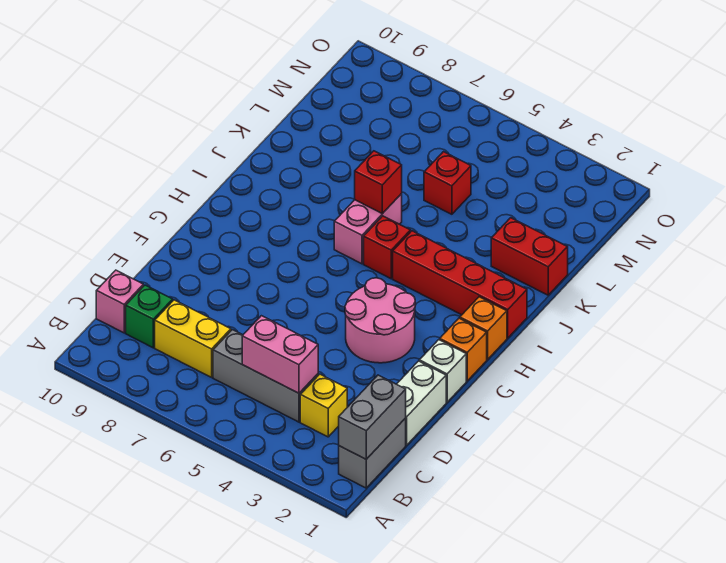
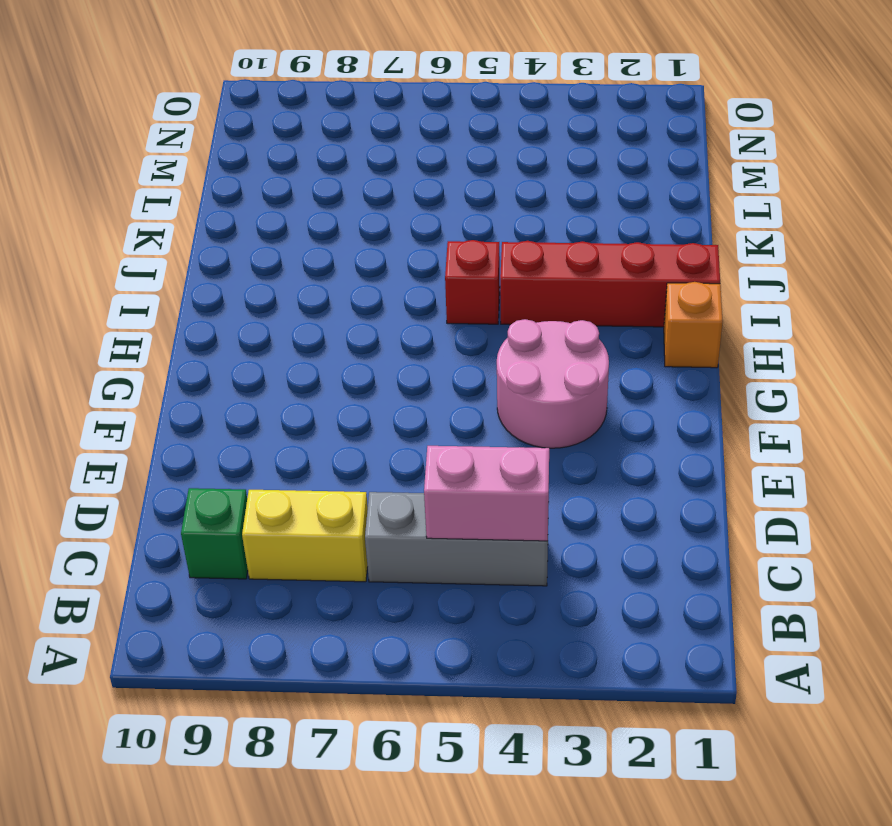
none -> grey brick B1:C1 level 1
none -> yellow brick C3 level 1
none -> pink brick C10 level 1

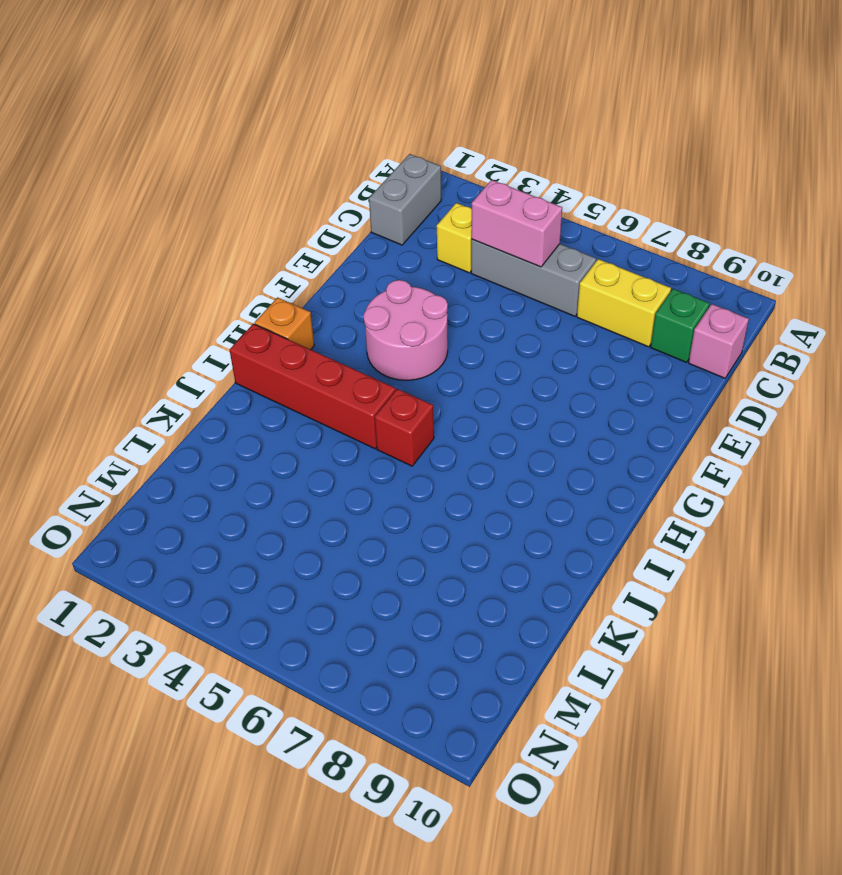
none -> white brick D1:E1 level 1
none -> white brick F1 level 1
none -> orange brick G1 level 1

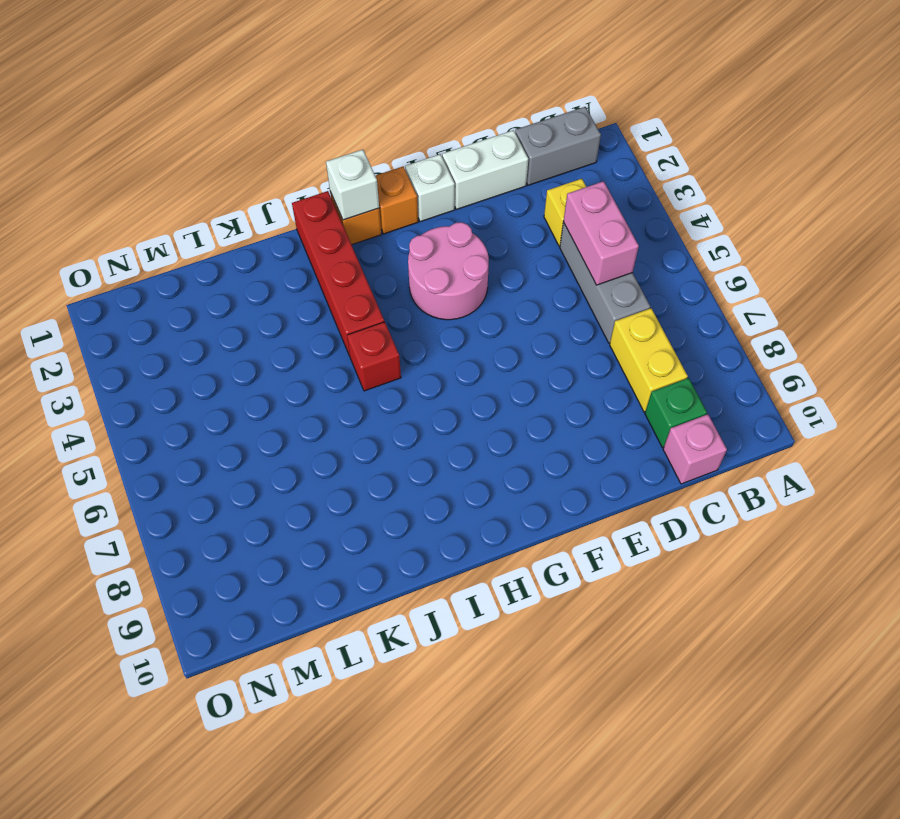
white brick H1 level 2 -> none
none -> pink brick I6:J6 level 1
none -> red brick K1:K2 level 1
none -> red brick L5 level 1

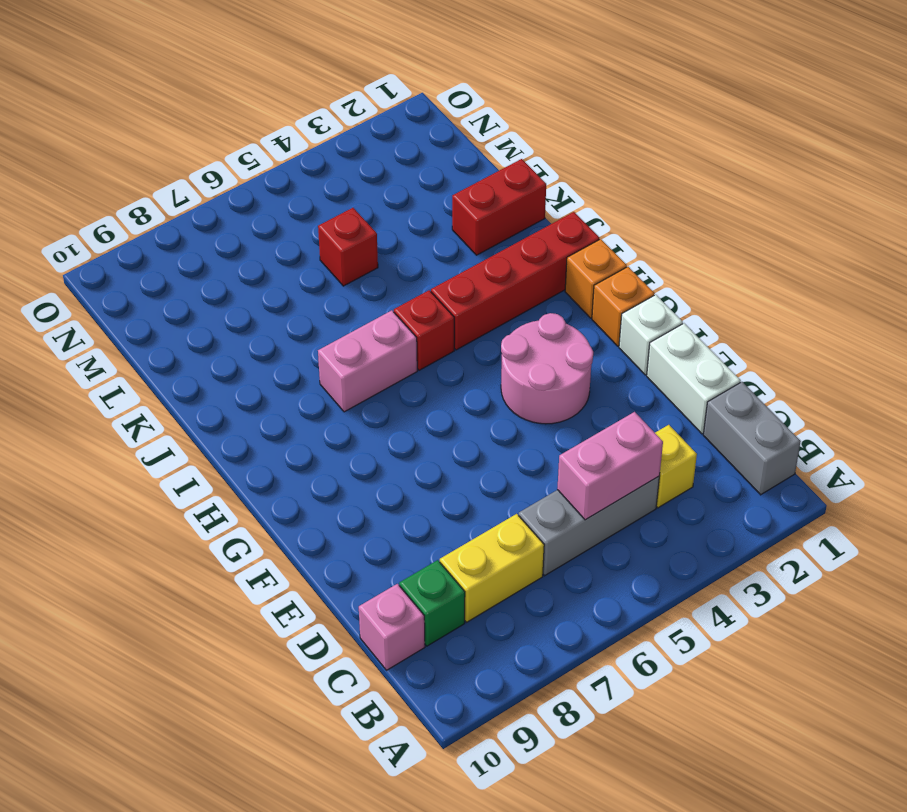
pink brick I6:I7 level 1 -> pink brick I6:J6 level 1
none -> grey brick B1:C1 level 2
none -> red brick J6 level 2

